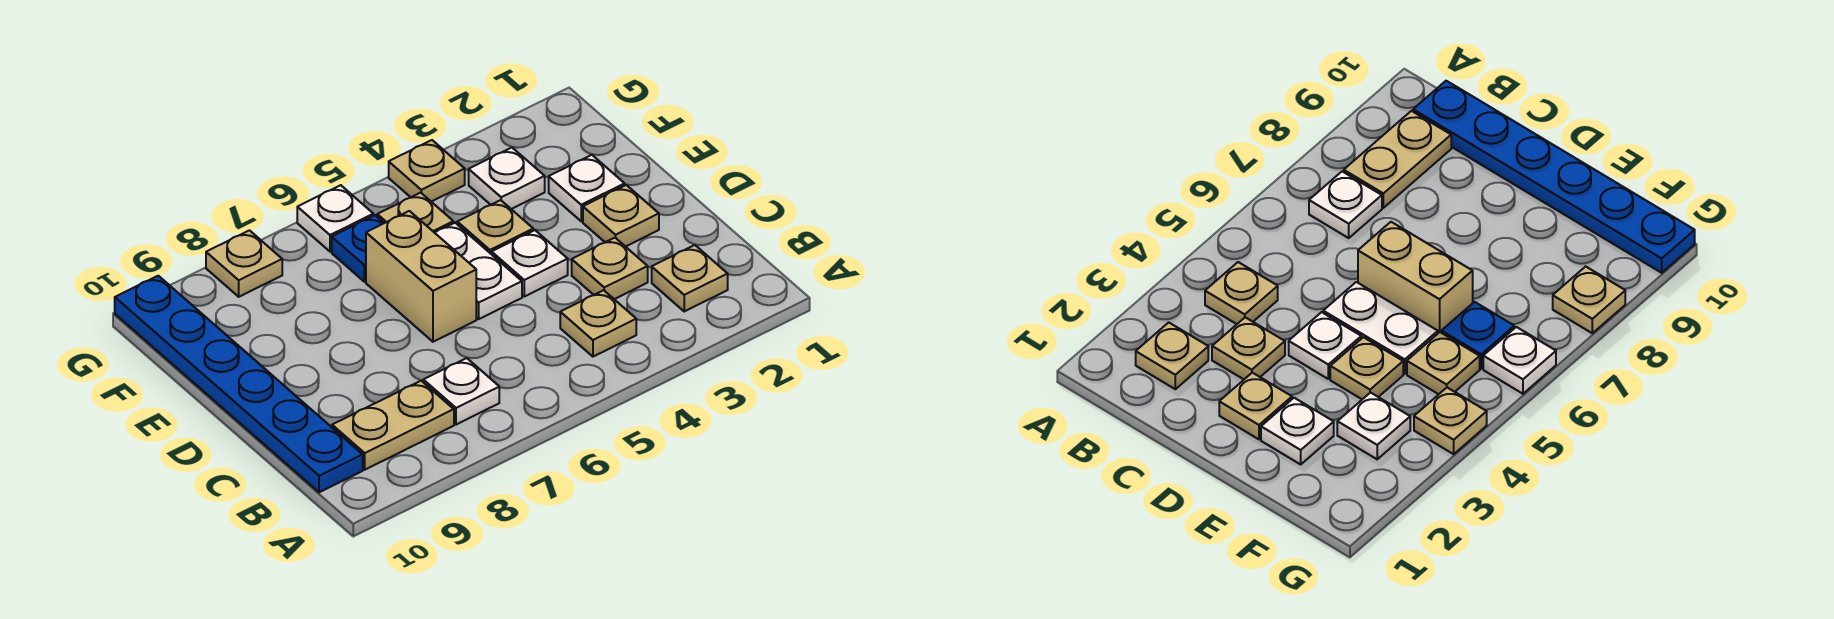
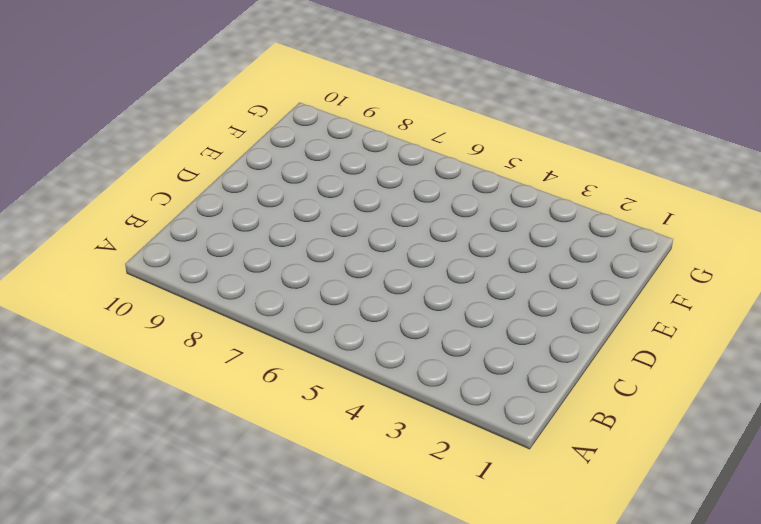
none -> tan plate B2 level 1
none -> tan plate B4 level 1
none -> white plate B7 level 1

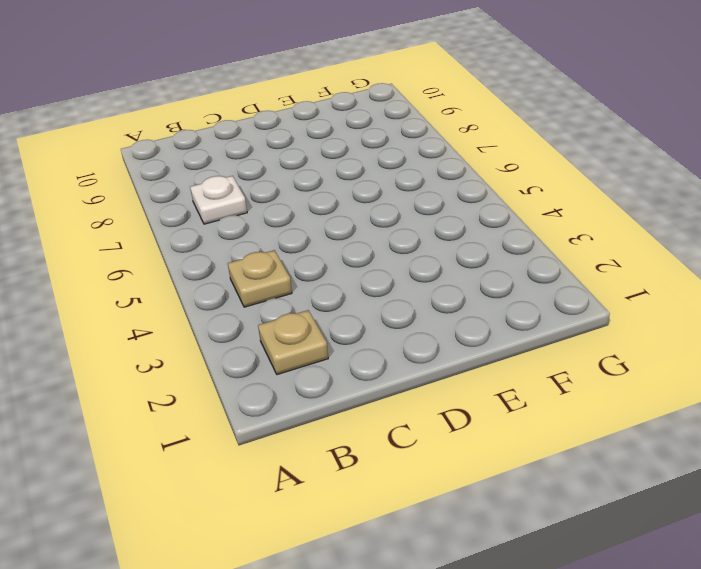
none -> tan plate B8:B9 level 1
none -> blue plate B10:G10 level 1
none -> tan plate C3 level 1

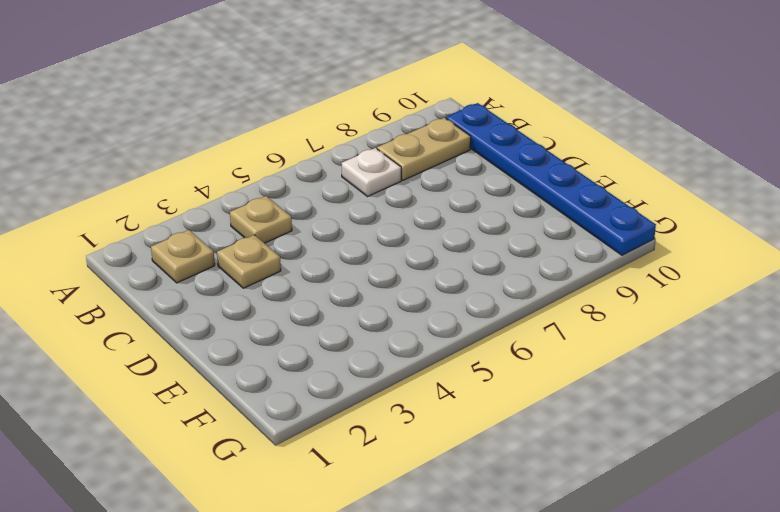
none -> tan plate D2 level 1
none -> white plate D4 level 1
none -> white plate D5:E5 level 1

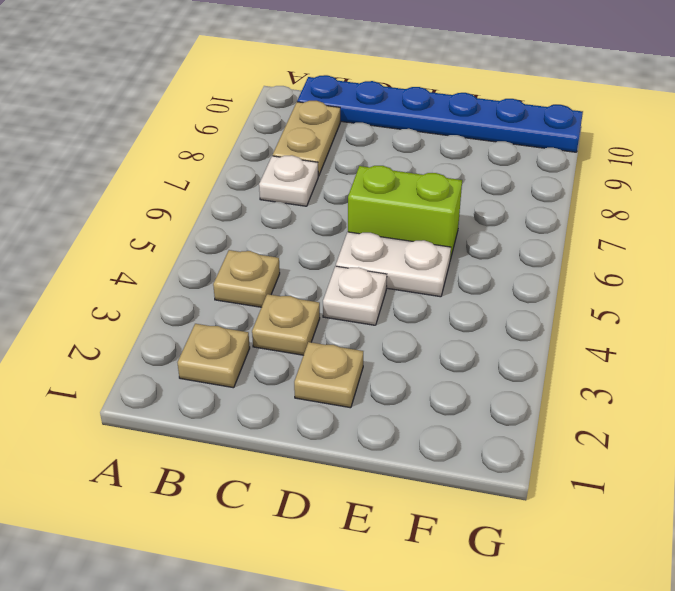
lime brick D6:E6 level 1 -> tan brick D6:E6 level 1
none -> white plate E2 level 1
none -> tan plate E4 level 1
none -> white plate F3 level 1

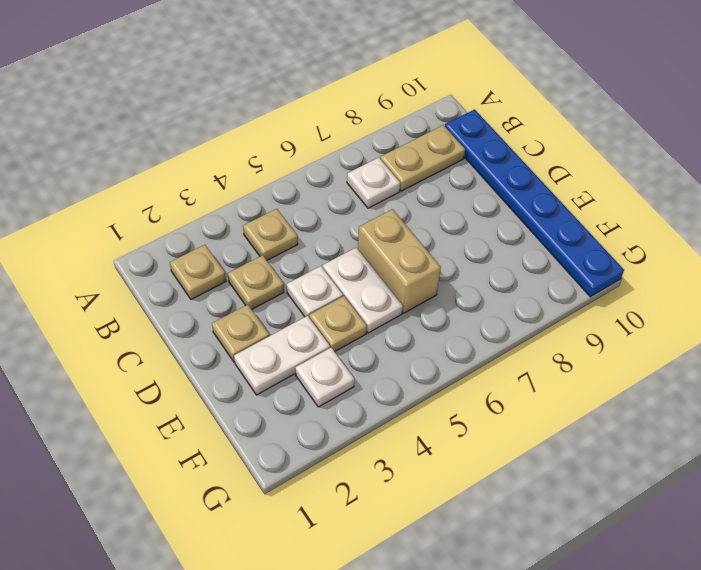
white plate E2:E3 level 1 -> white plate E2 level 1
none -> tan plate F5 level 1
none -> blue plate F6 level 1
none -> tan plate G4 level 1

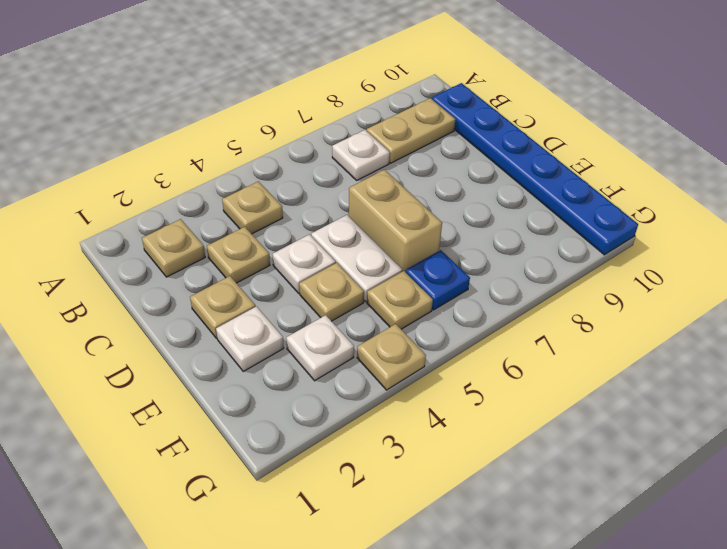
none -> white plate G6 level 1
none -> tan plate G8 level 1

